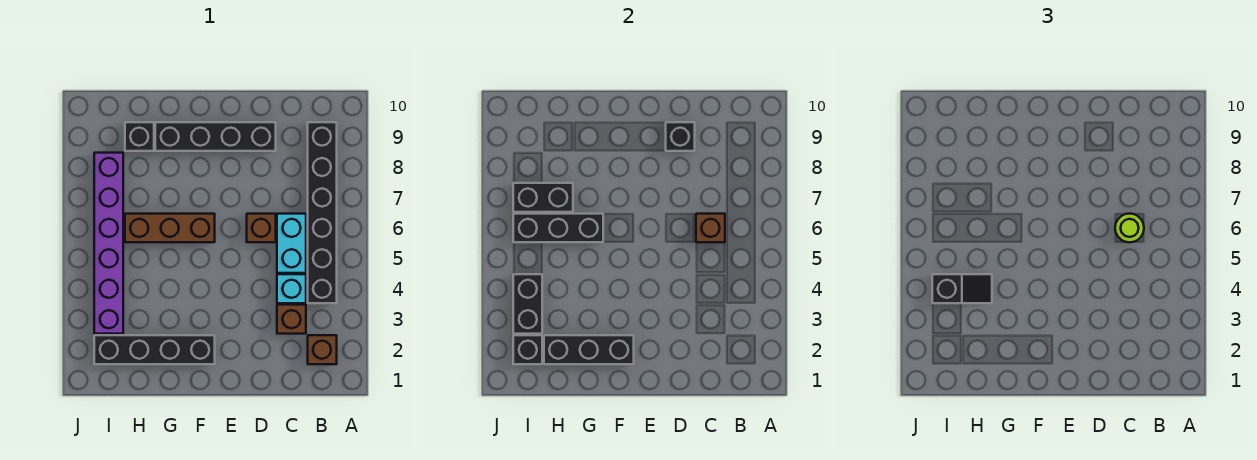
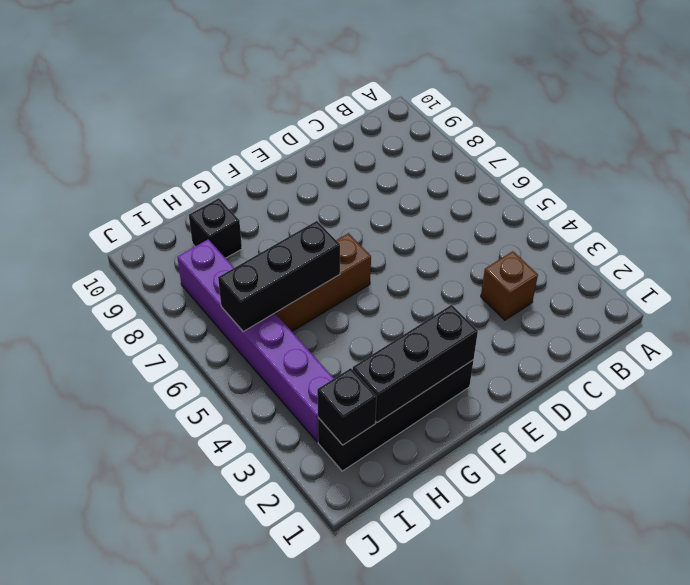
none -> brown brick B2 level 1
none -> black brick B4:B9 level 1
none -> cyan brick C4 level 1

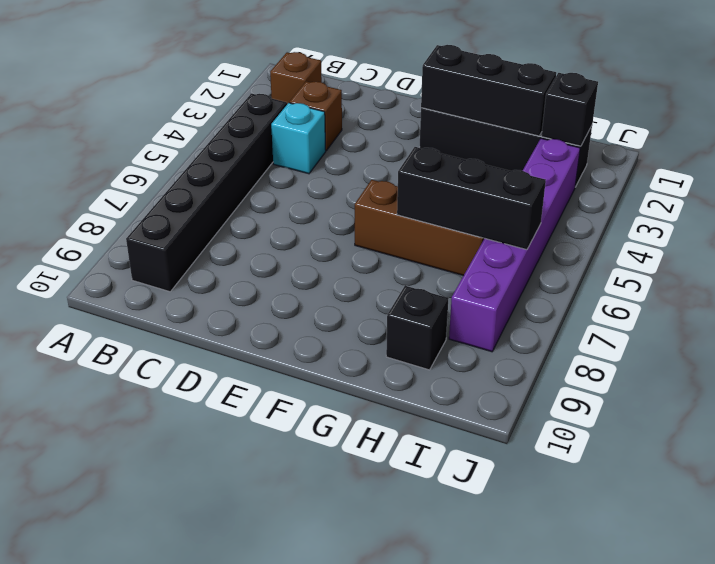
none -> cyan brick C5:C6 level 1
none -> brown brick D6 level 1
none -> black brick D9:G9 level 1

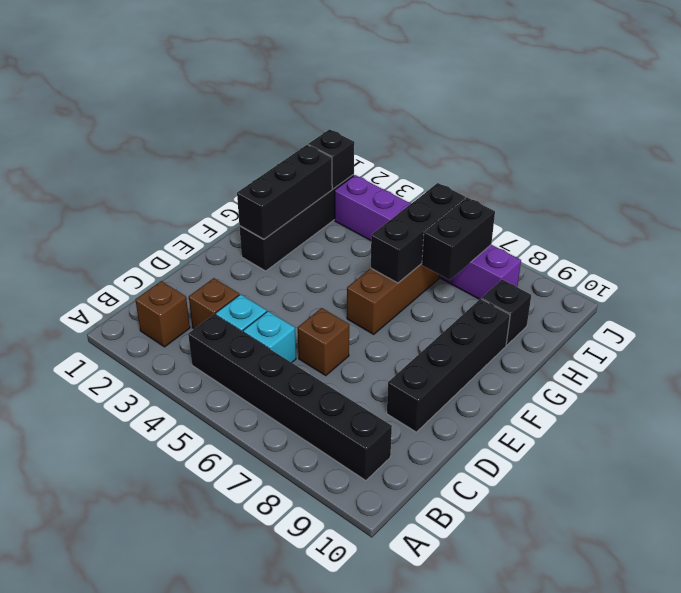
cyan brick C5 level 1 -> cyan brick C5:C6 level 1
none -> brown brick C6 level 2
none -> black brick D9 level 2
none -> black brick I3:I4 level 2

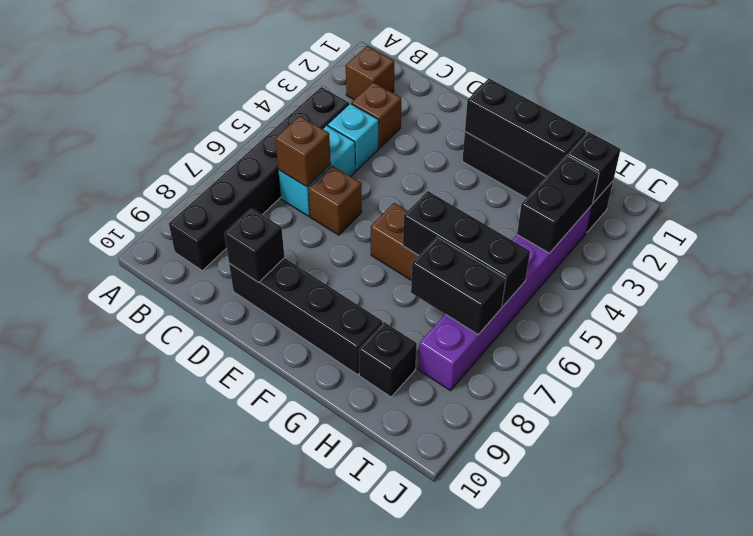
none -> lime round brick C6 level 3
none -> black slope H4:I4 level 3 top I

